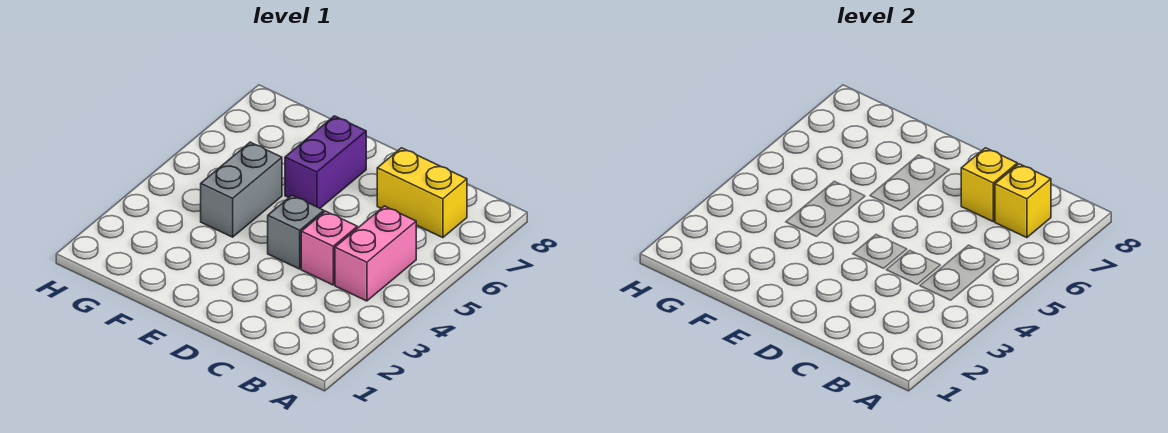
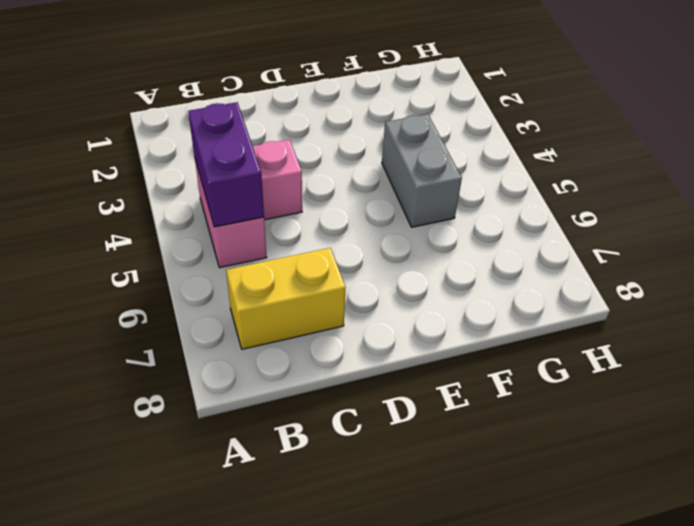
purple brick B4:B5 level 2 -> purple brick E6:E7 level 1
none -> grey brick D4 level 1
none -> yellow brick B7 level 2

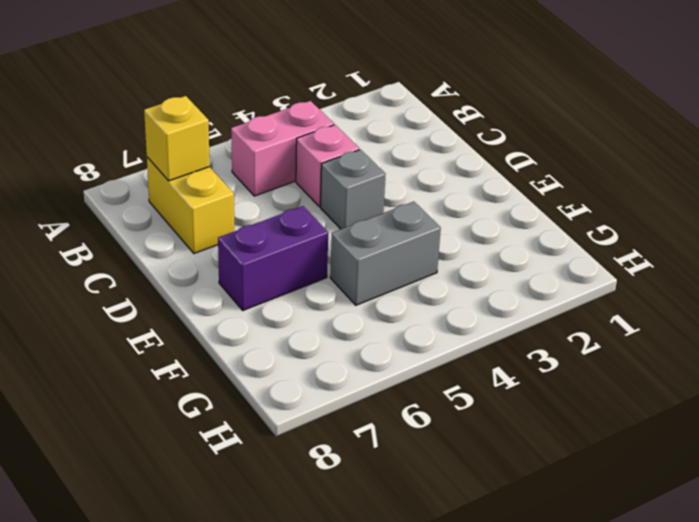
none -> yellow brick C7 level 2

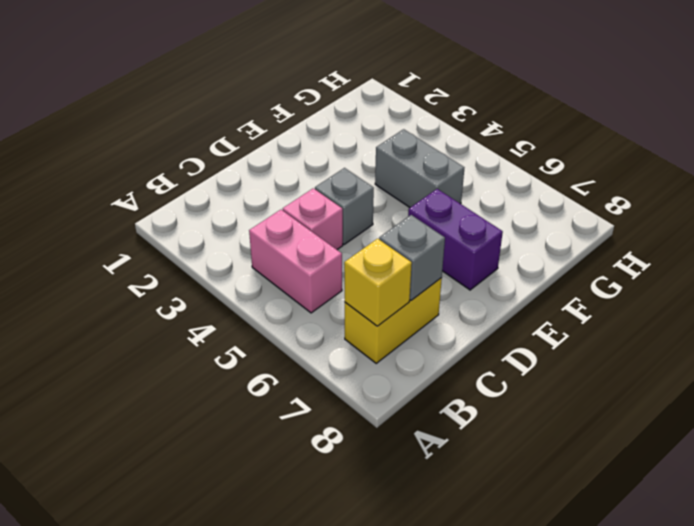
grey brick C7 level 2 -> yellow brick C7 level 2

